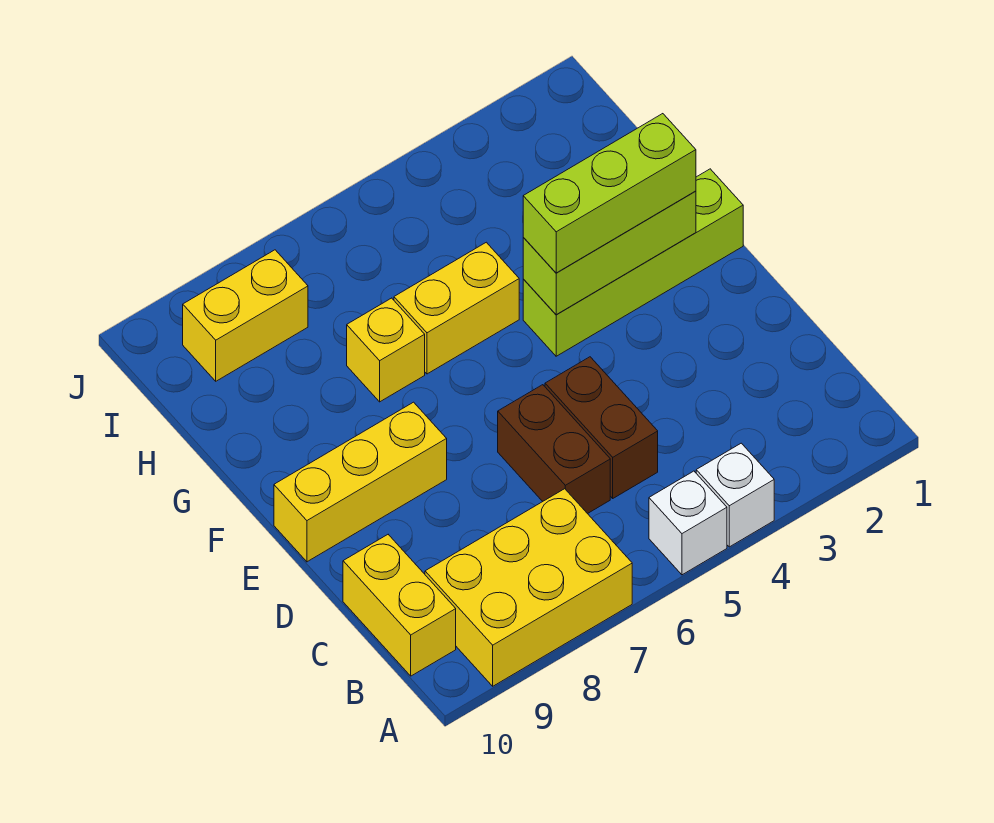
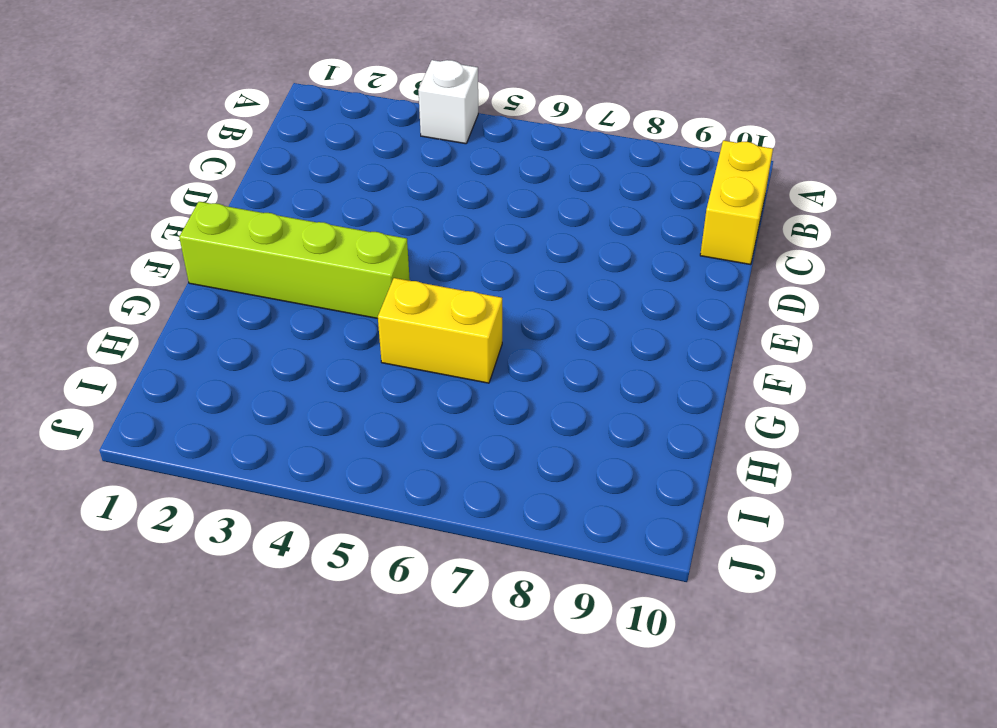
none -> white brick A5 level 1
none -> yellow brick A7:B9 level 1
none -> brown brick C5:D5 level 1

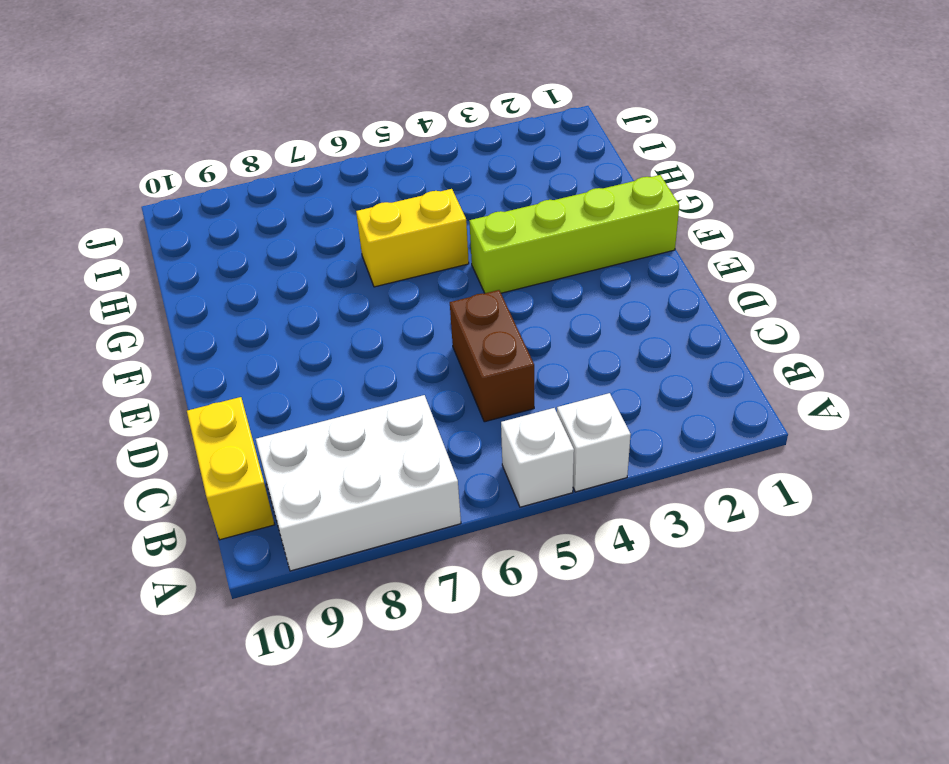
white brick A7:B9 level 1 -> yellow brick A7:B9 level 1
none -> brown brick C6:D6 level 1
none -> yellow brick E8:E10 level 1
none -> yellow brick G7 level 1

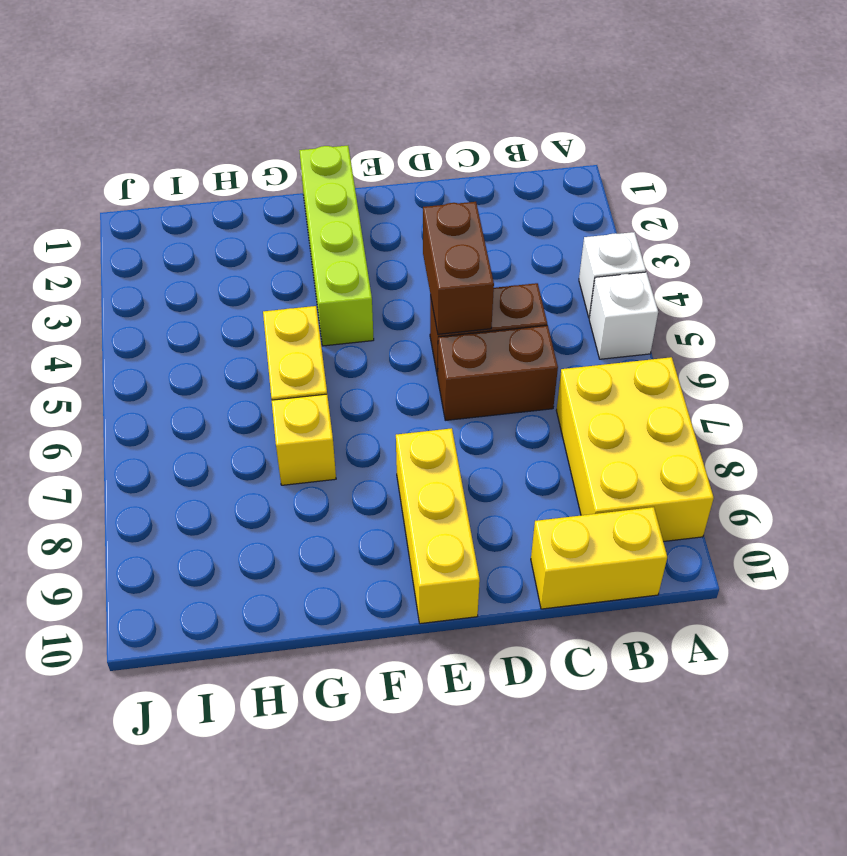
brown brick D4:D5 level 2 -> none
none -> yellow brick I8:I9 level 1
none -> lime brick F2:F4 level 2
none -> lime brick F2:F4 level 3

